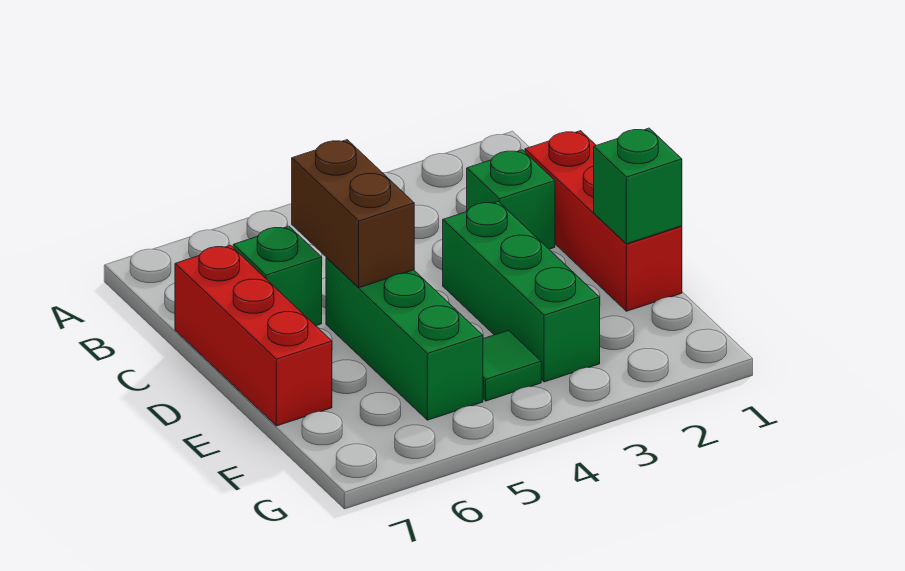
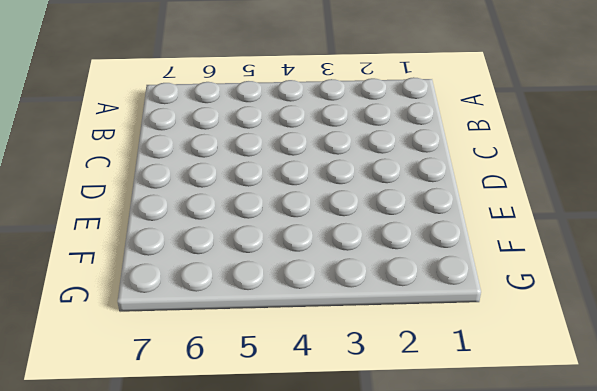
none -> red brick C1:E1 level 1
none -> green brick C2 level 1

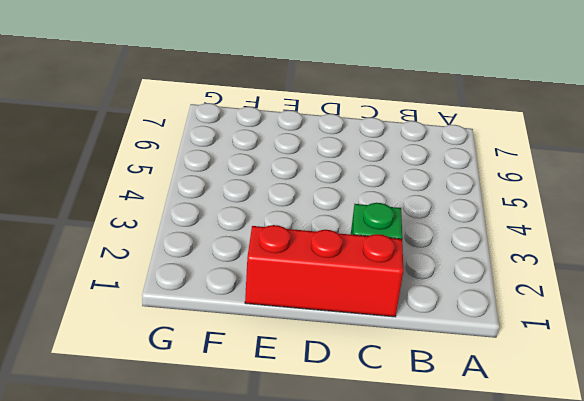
none -> green brick C6 level 1
none -> red brick C7:E7 level 1

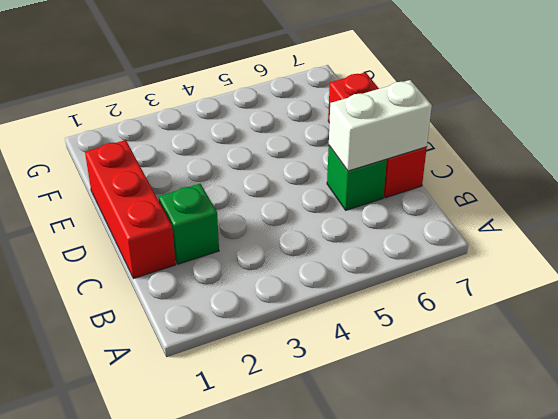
white brick C6:C7 level 2 -> none
none -> green brick D3:F3 level 1
none -> green brick D5:F5 level 1

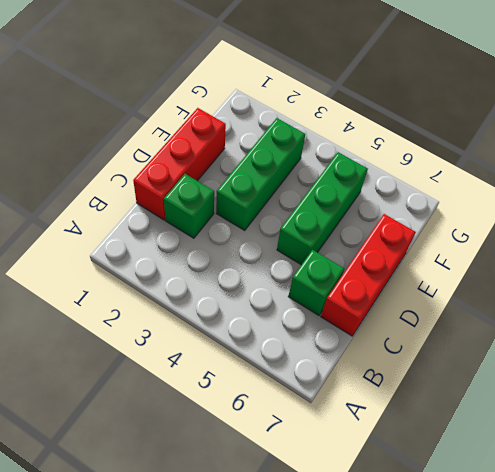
none -> green tile F4 level 1
none -> brown brick C5:D5 level 2

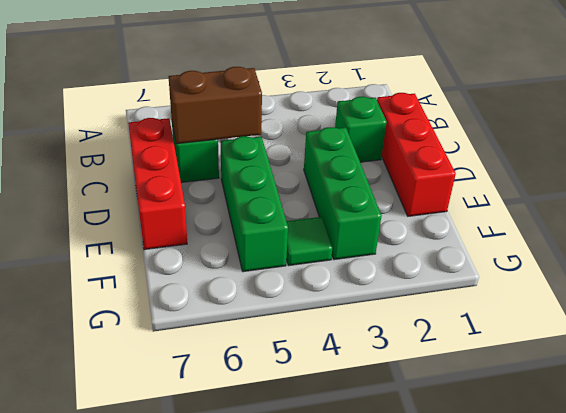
brown brick C5:C6 level 2 -> brown brick C5:D5 level 2
none -> green brick E1 level 2

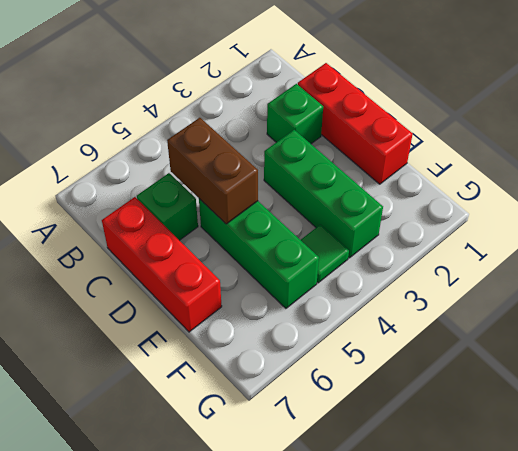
none -> green brick E1 level 2

